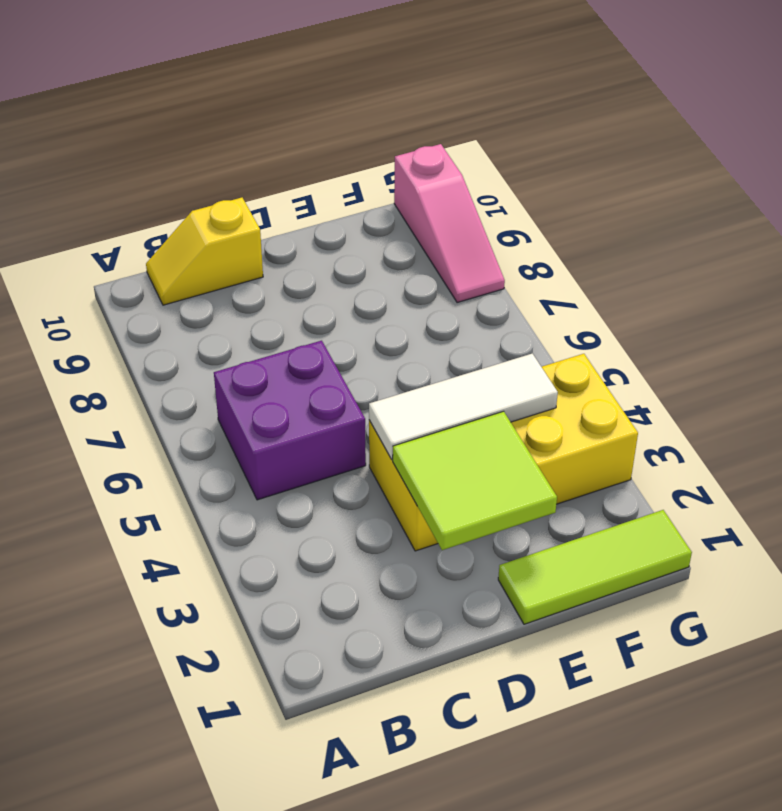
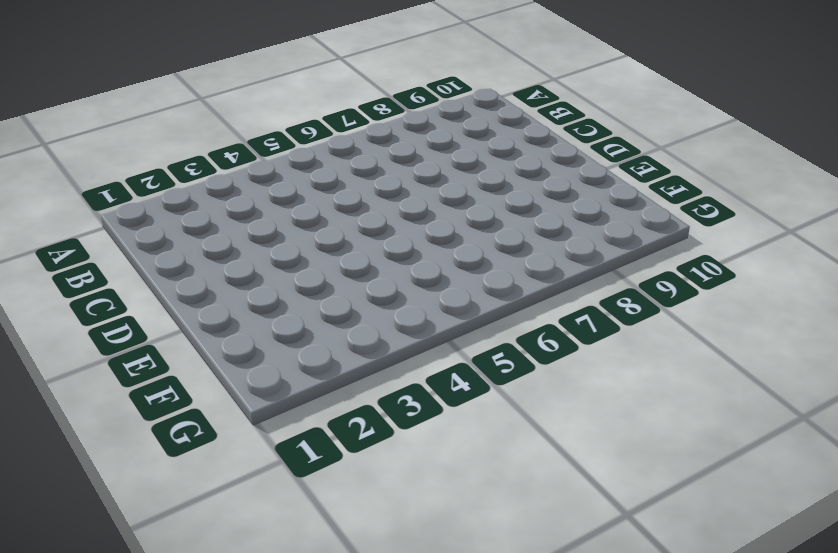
none -> purple brick B5:C6 level 1
none -> yellow slope B10:C10 level 1 top C

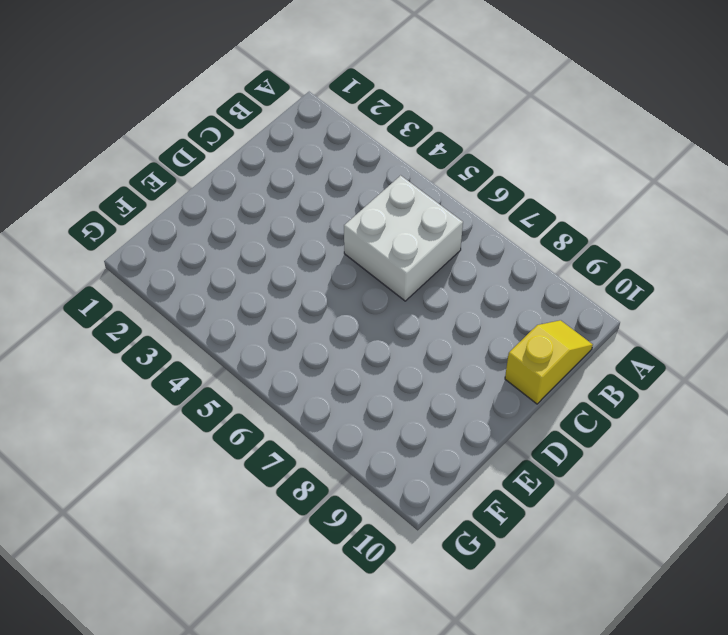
white brick B5:C6 level 1 -> purple brick B5:C6 level 1
none -> yellow brick D3:G4 level 1
none -> lime tile E1:G1 level 1

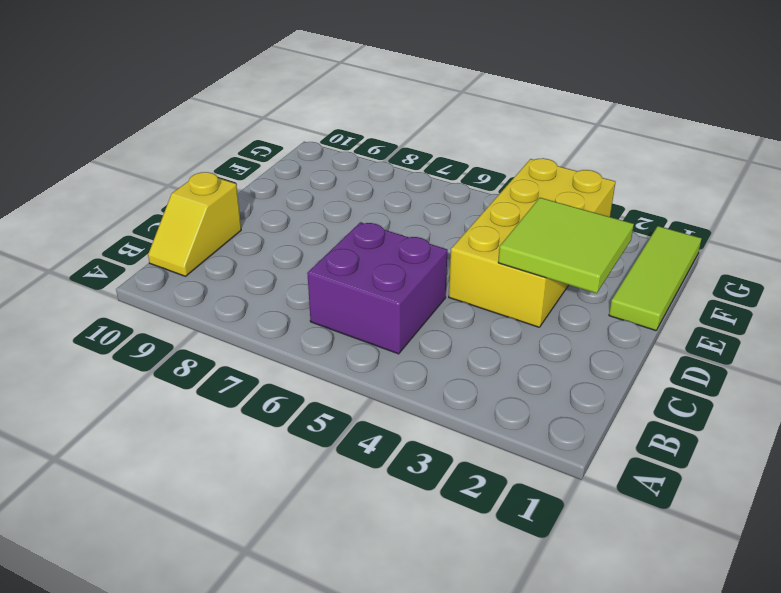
none -> pink slope G8:G10 level 1 top 10
none -> white tile D4:F4 level 2

